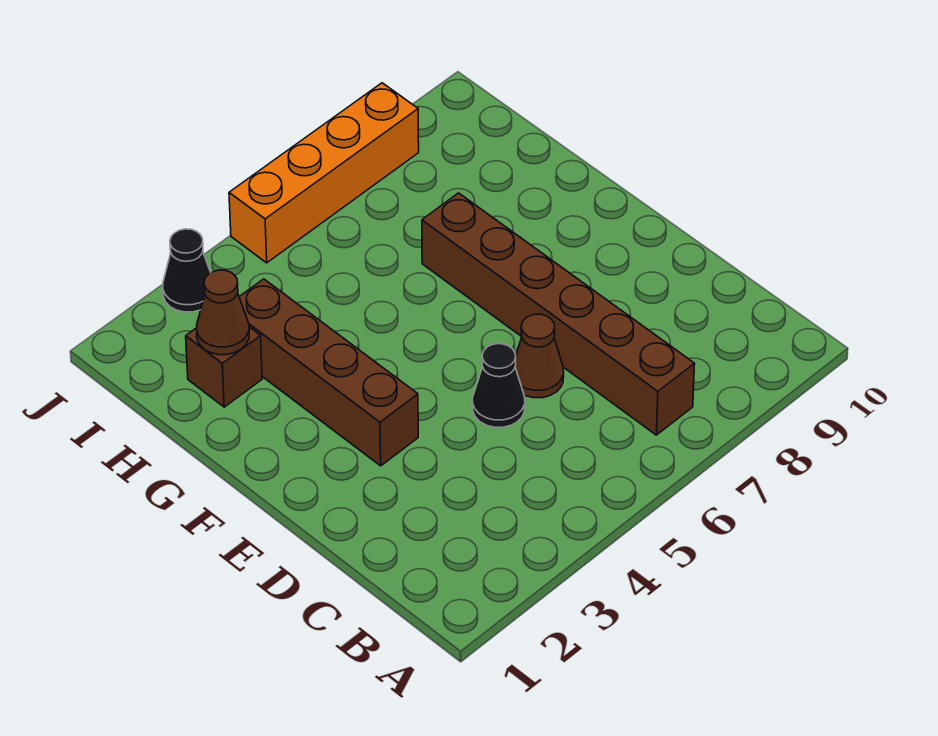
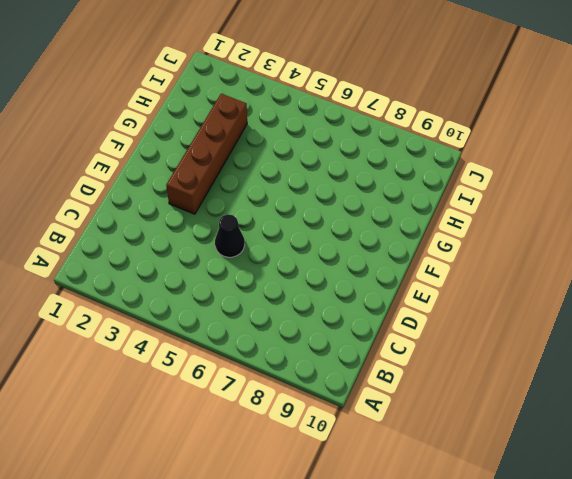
none -> brown brick B7:G7 level 1
none -> brown cone D6 level 1

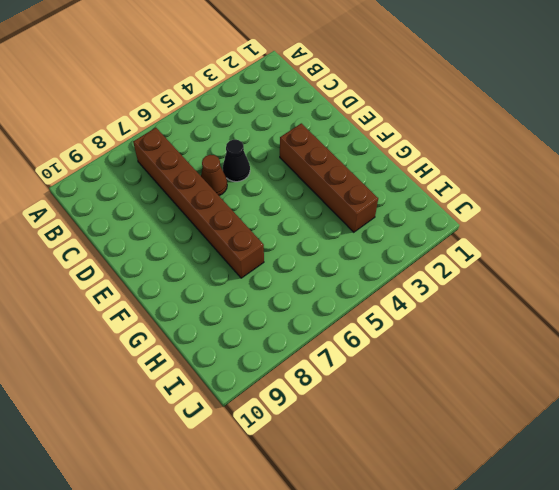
none -> brown brick H2 level 1
none -> black cone J3 level 1

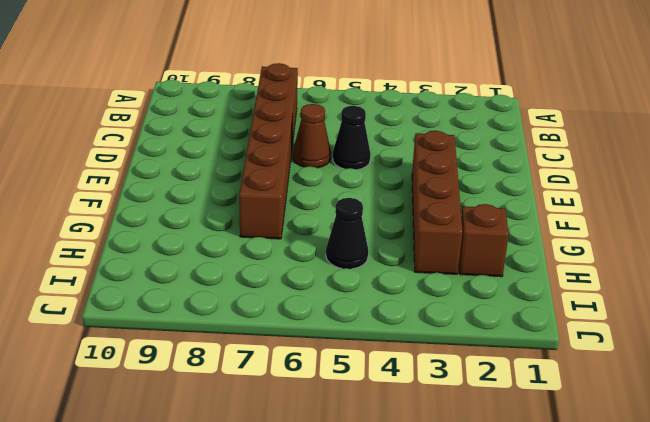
black cone H5 level 1 -> black cone J3 level 1
none -> orange brick J5:J8 level 1
none -> brown cone H2 level 2

